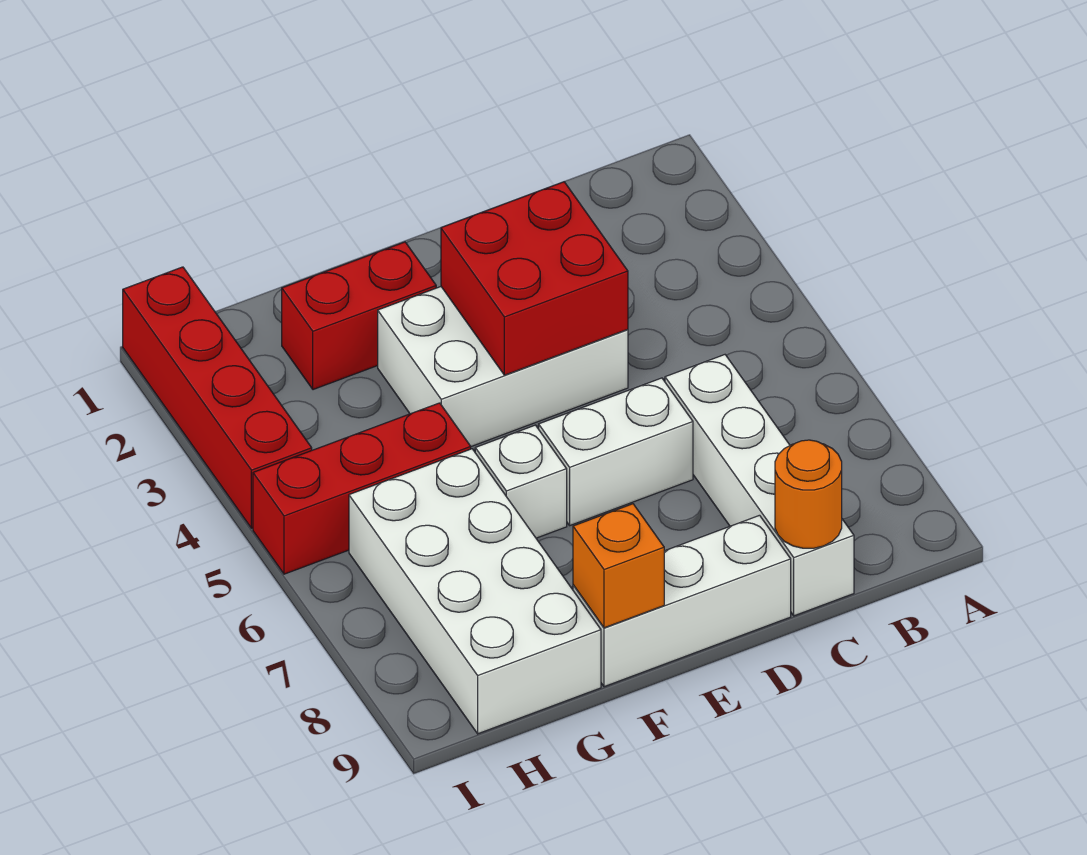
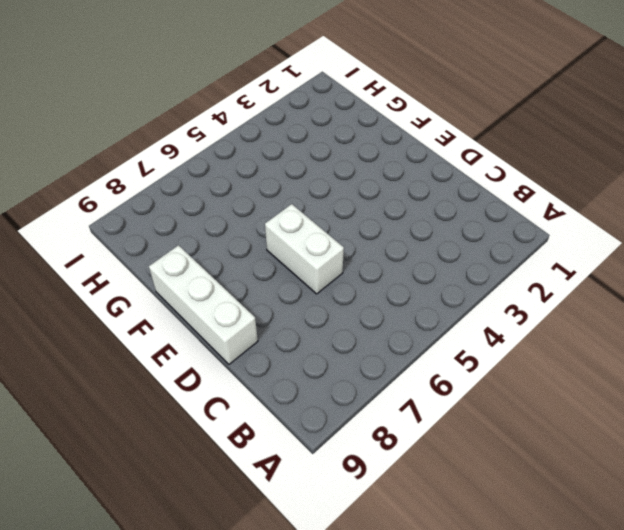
none -> white brick C6:C9 level 1
none -> white brick D3:F4 level 1
none -> red brick F2:G2 level 1

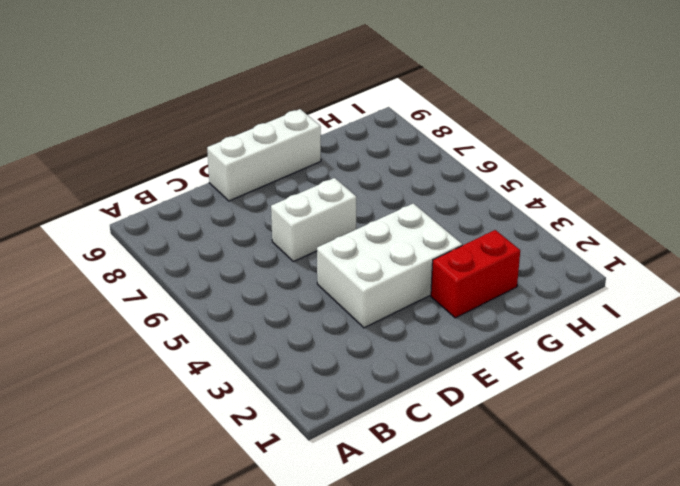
none -> white brick C6:C9 level 1
none -> white brick F6 level 1
none -> red brick G5:I5 level 1

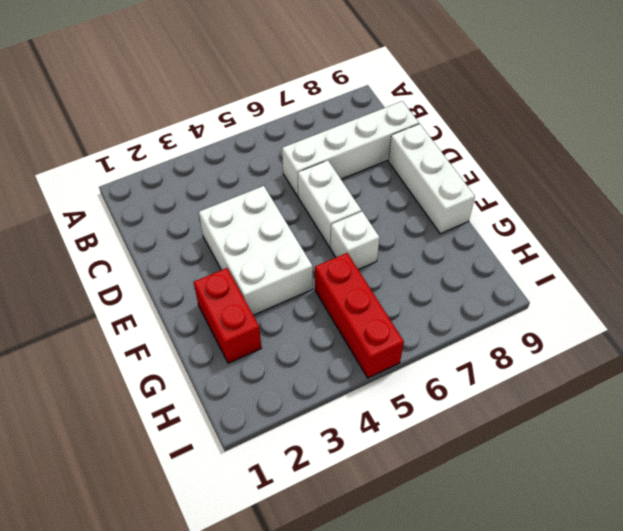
none -> white brick G6:H9 level 1
none -> red brick I1:I4 level 1
none -> orange round brick C9 level 2

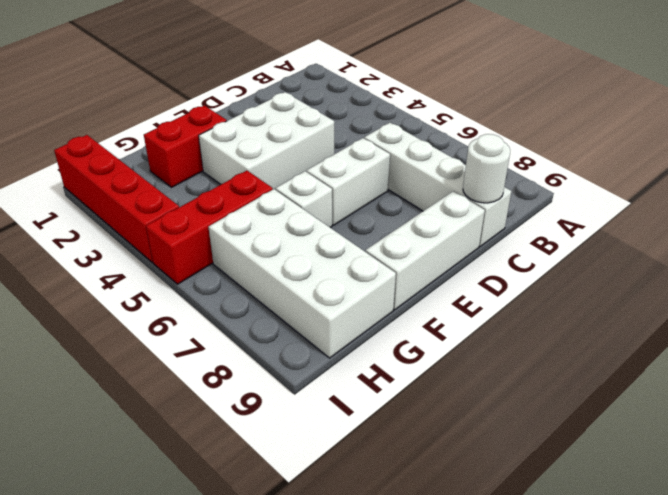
white round brick C9 level 2 -> orange round brick C9 level 2
none -> red brick D3:E4 level 2
none -> orange brick F9 level 2

